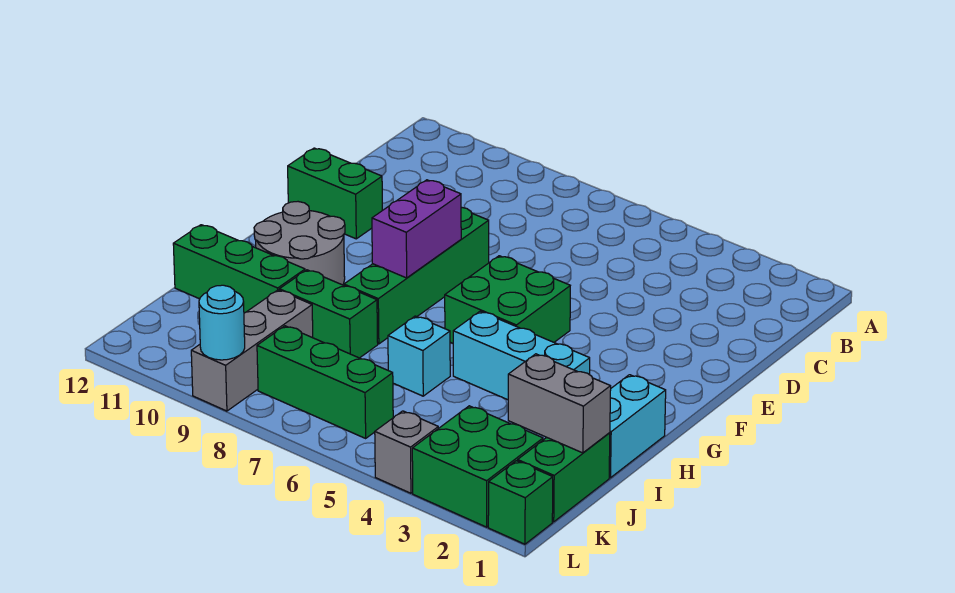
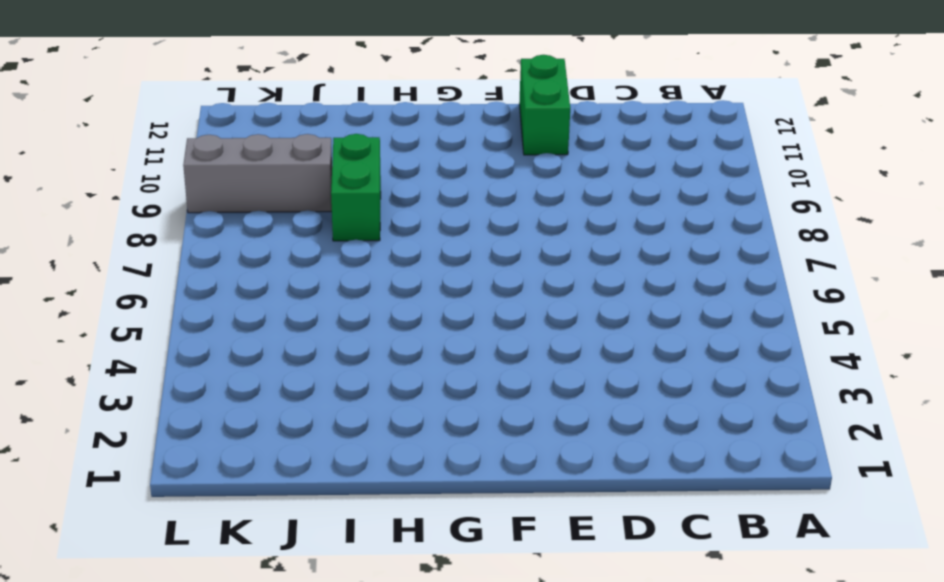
none -> green brick E8:H8 level 1
none -> green brick F5:G6 level 1
none -> grey round brick G10:H11 level 1

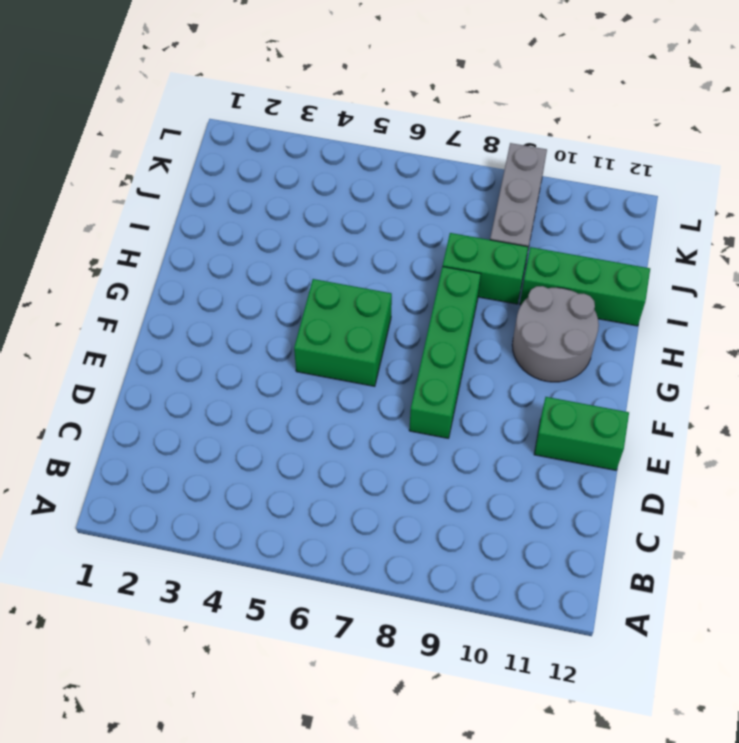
none -> cyan brick H1:I1 level 1
none -> cyan brick H3:H5 level 1
none -> cyan brick I6 level 1

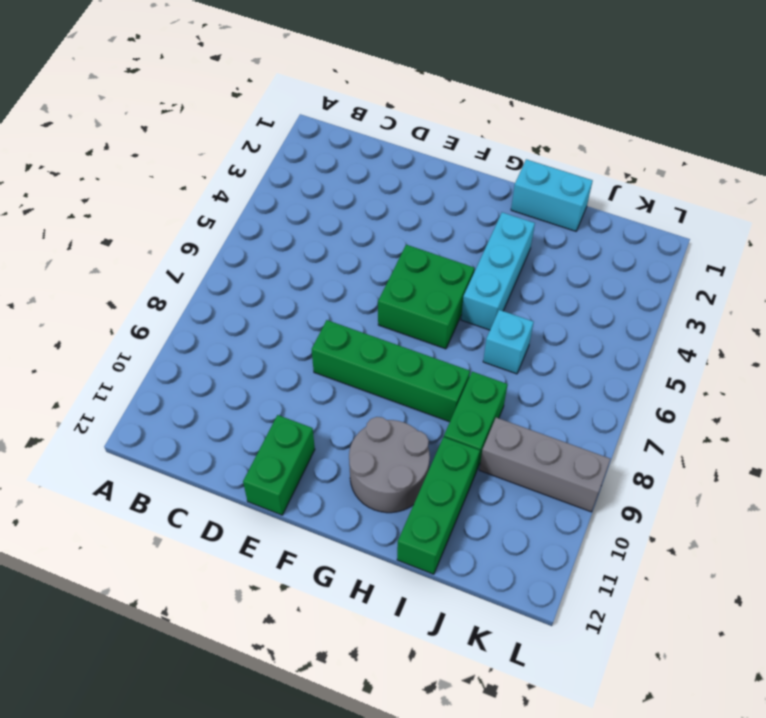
none -> green brick J1:K1 level 1
none -> green brick K2:L3 level 1
none -> green brick K6:K8 level 1

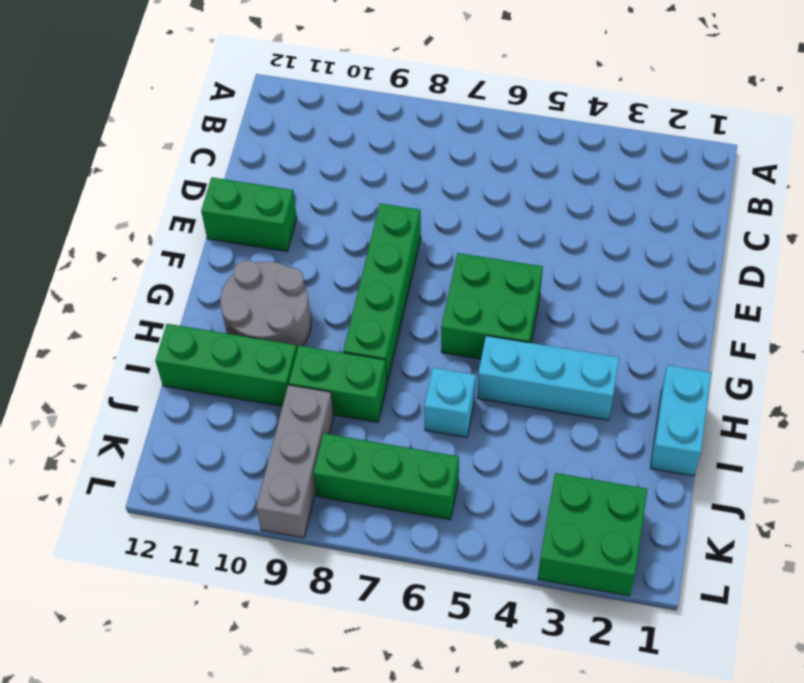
none -> green brick J1:K1 level 1
none -> green brick L1 level 1
none -> grey brick L4 level 1

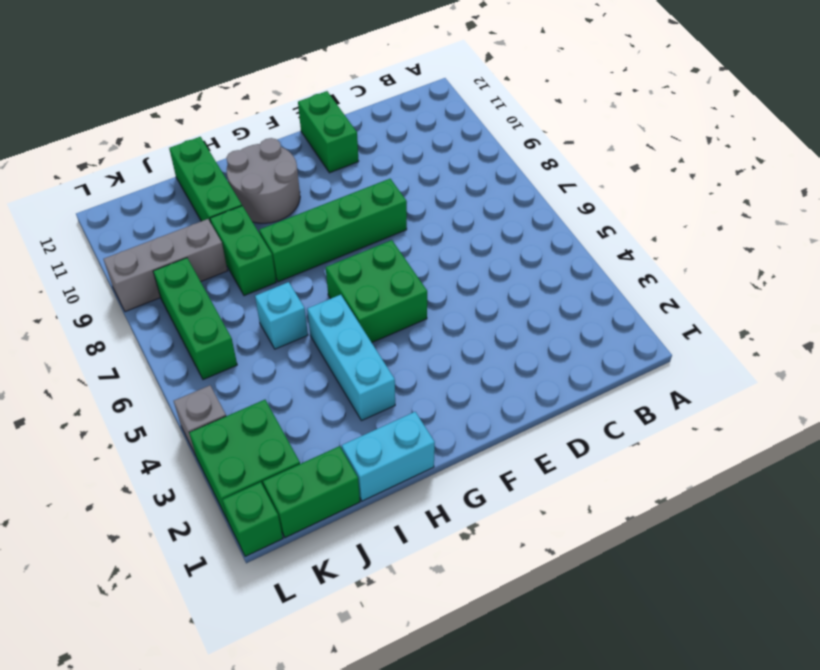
none -> purple brick F8:G8 level 2
none -> grey brick J1:J2 level 2
none -> cyan round brick L9 level 2

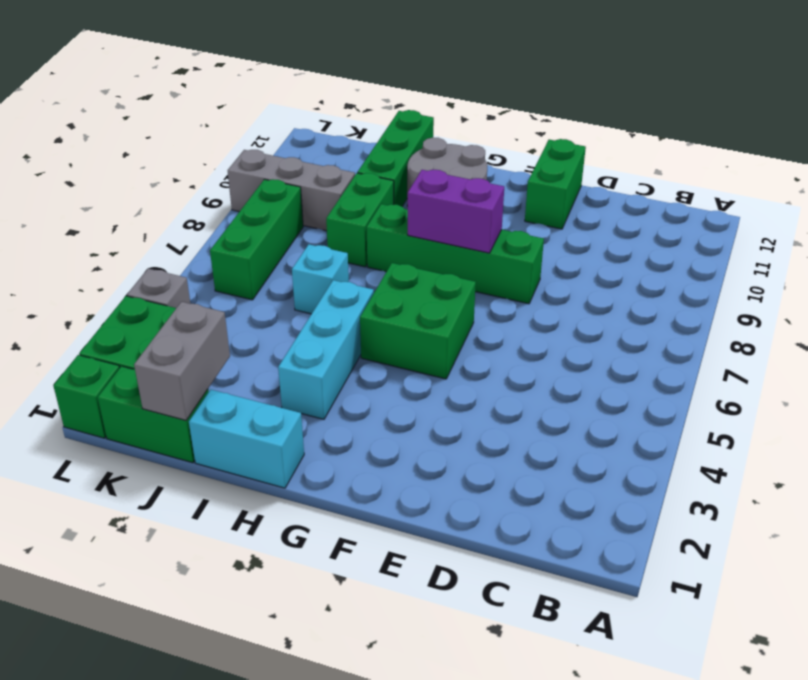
none -> cyan round brick L9 level 2

